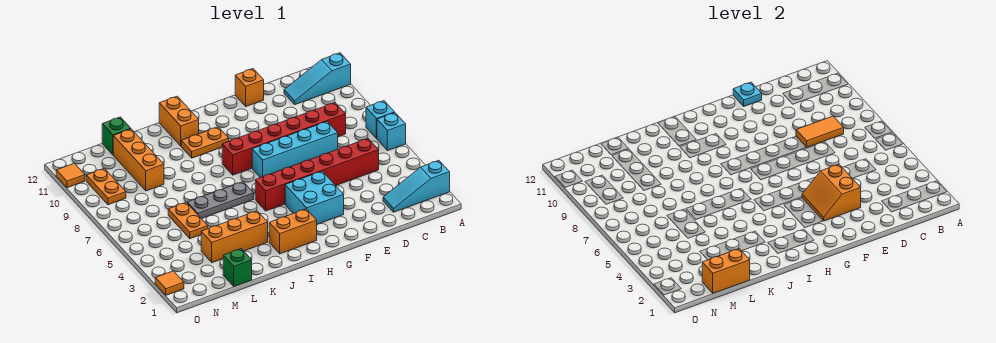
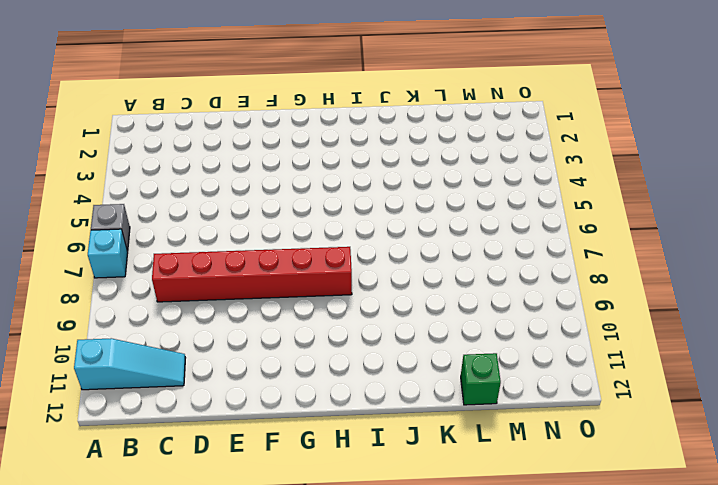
grey brick A6 level 1 -> cyan brick A6 level 1
none -> cyan slope A2:C2 level 1 top A
none -> red brick C5:H5 level 1
none -> cyan brick D7:G7 level 1

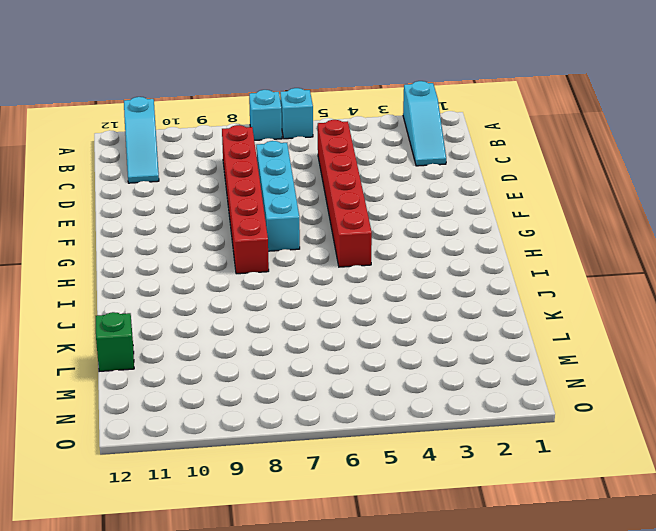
none -> orange brick E12 level 1
none -> cyan brick F3:G4 level 1
none -> orange brick H2:I2 level 1

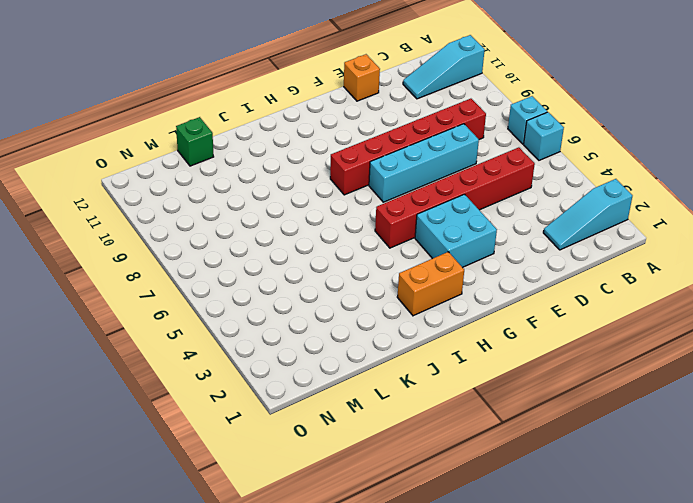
none -> orange plate H10:I10 level 1
none -> grey plate I6:K6 level 1
none -> orange brick I11:I12 level 1

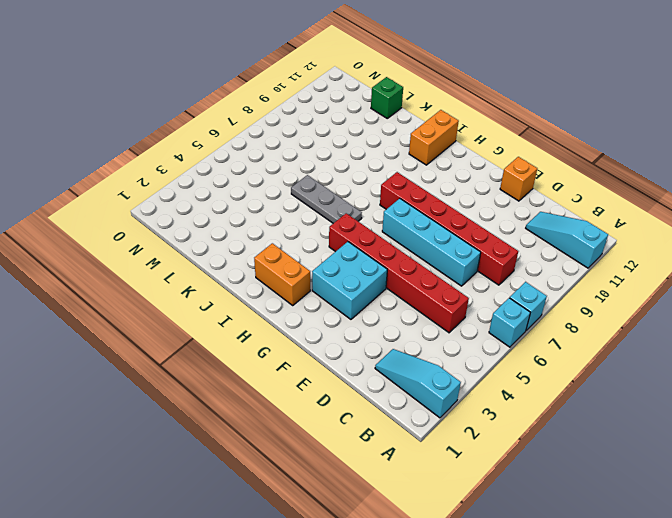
none -> orange plate H10:I10 level 1
none -> orange brick J3:L3 level 1
none -> green brick L1 level 1

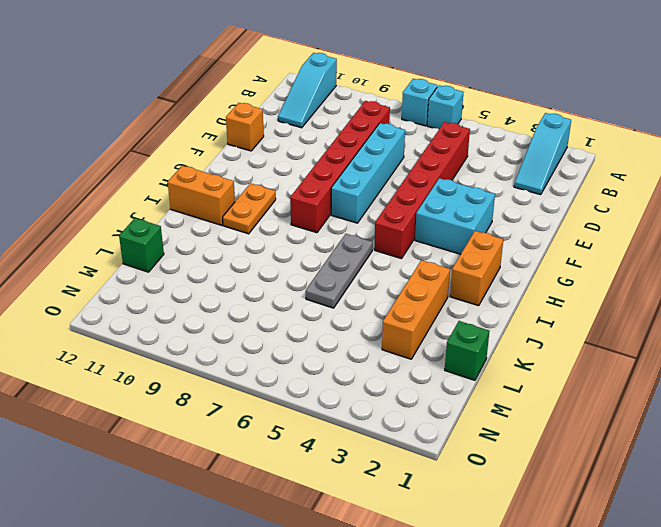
none -> orange plate L5:L6 level 1
none -> orange brick L9:L11 level 1
none -> orange plate N9:N10 level 1

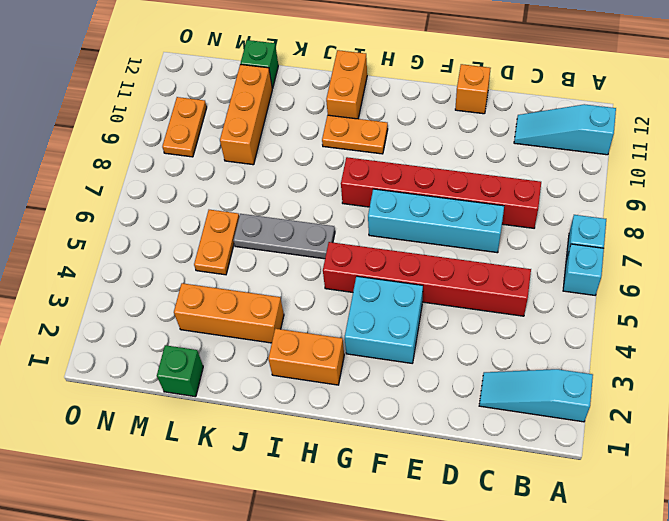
none -> orange tile O2 level 1
none -> orange tile O11 level 1
none -> orange tile C8:D8 level 2

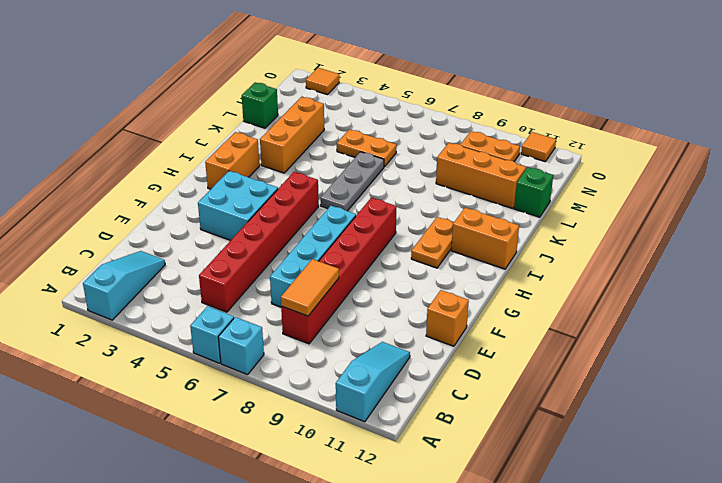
none -> orange slope E3:F4 level 2 top E
none -> cyan plate E12 level 2
none -> orange brick L1:M1 level 2

